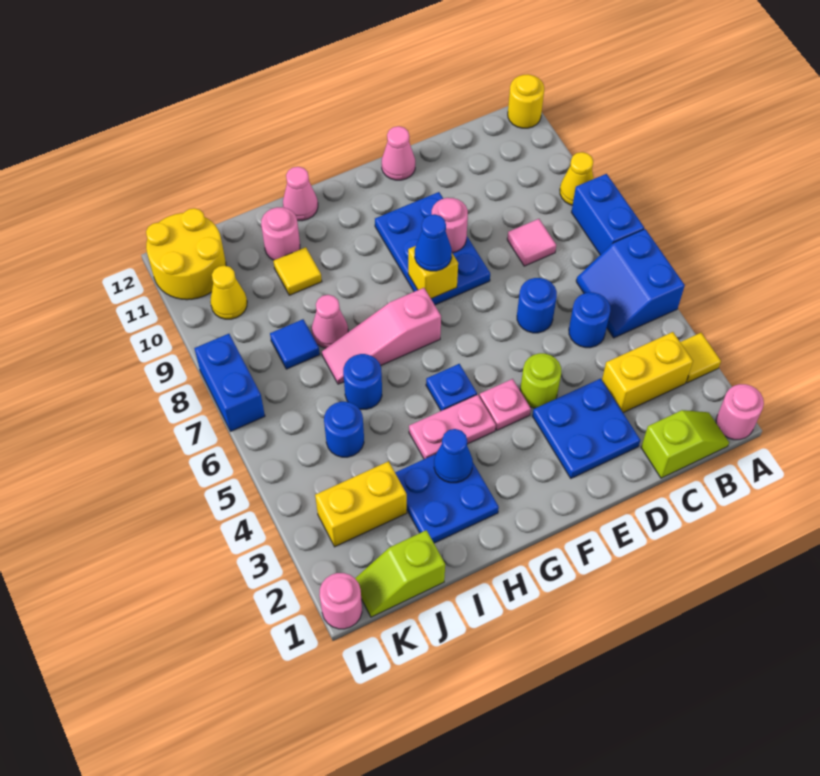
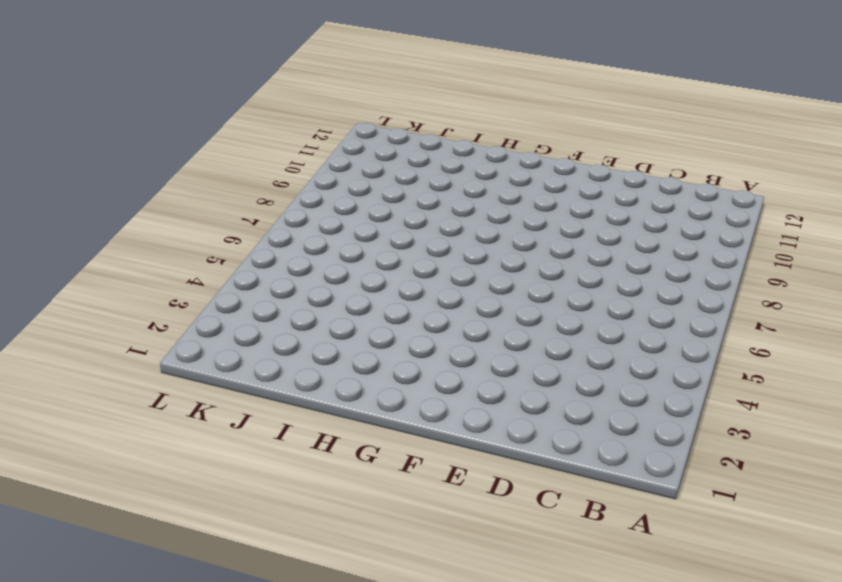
none -> pink round brick A1 level 1
none -> yellow tile A3 level 1
none -> blue slope A5:B6 level 1 top A
none -> blue brick A7:A8 level 1

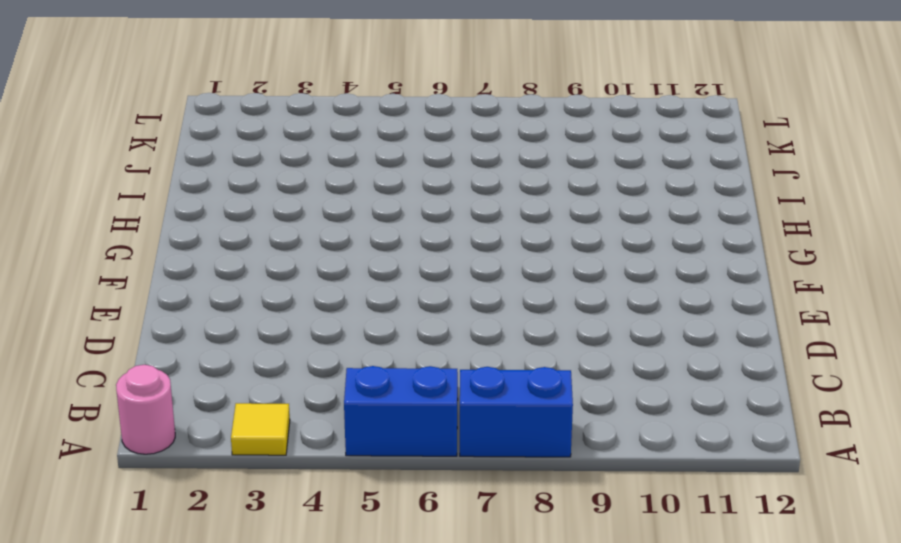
none -> yellow cone A9 level 1
none -> yellow round brick A12 level 1
none -> lime slope B1:C1 level 1 top C
none -> yellow brick B3:C3 level 1

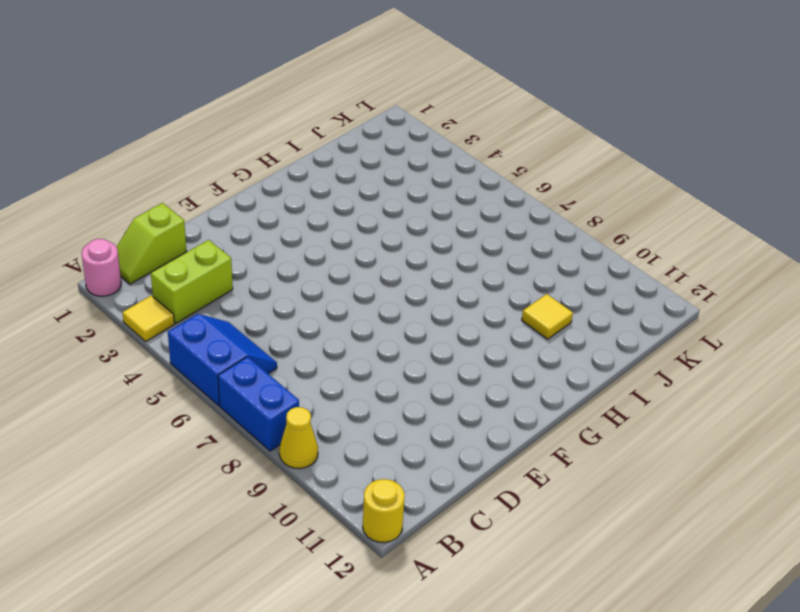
lime brick B3:C3 level 1 -> yellow brick B3:C3 level 1
none -> blue round brick C5 level 1
none -> pink tile C8 level 1
none -> blue plate D2:E3 level 1
none -> blue round brick D6 level 1

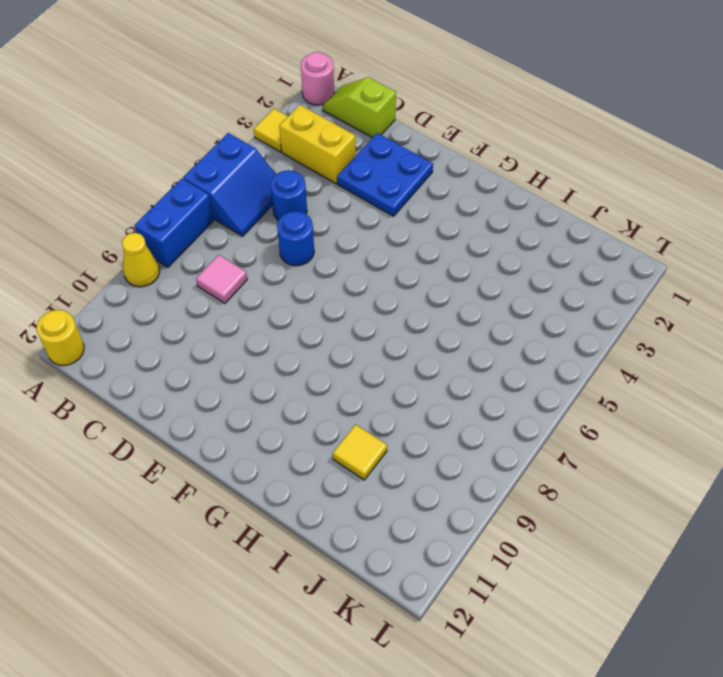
none -> lime round brick E4 level 1
none -> blue plate E8:F10 level 1
none -> pink cone E12 level 1
none -> pink plate F4 level 1

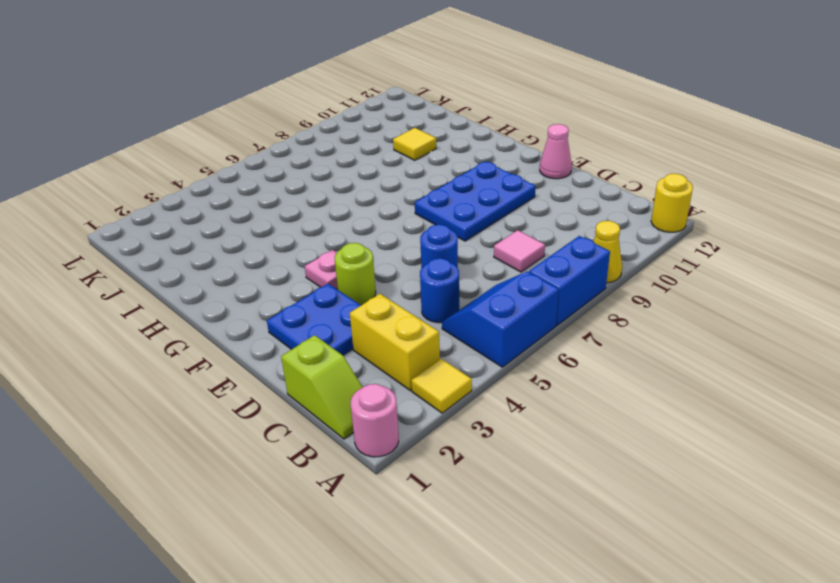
none -> pink plate G4:H4 level 1
none -> blue plate G5 level 1
none -> pink slope G7:I7 level 1 top G
none -> blue plate H2:I3 level 1

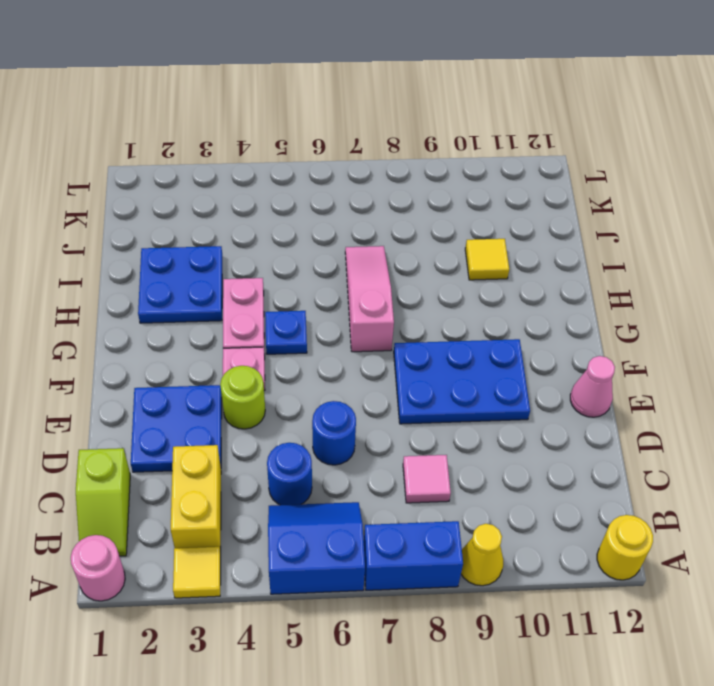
none -> pink cone H12 level 1
none -> blue round brick I6 level 1
none -> pink cone I8 level 1
none -> pink round brick I11 level 1

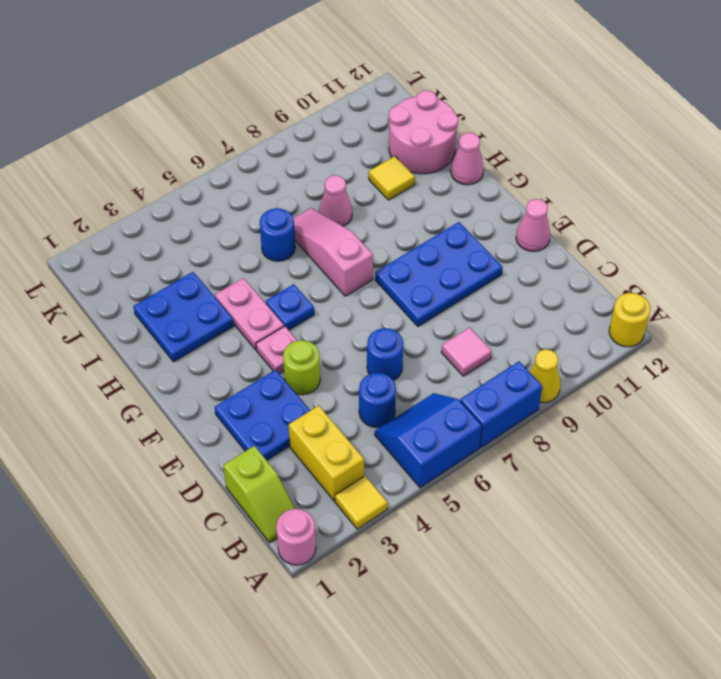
pink round brick I11:J12 level 1 -> pink round brick I11 level 1
none -> lime slope J1:K1 level 1 top J
none -> yellow brick J3:K3 level 1
none -> blue round brick J5 level 1
none -> blue tile J8 level 1

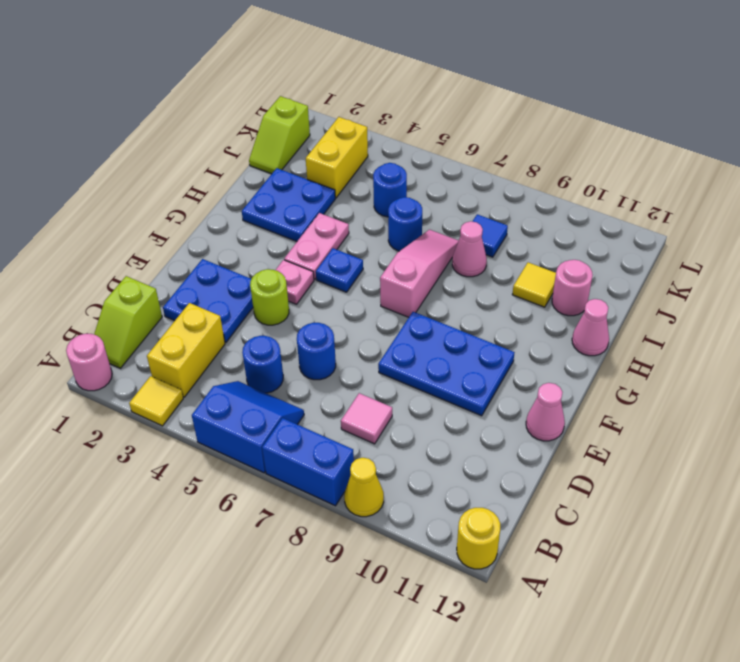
lime slope J1:K1 level 1 top K -> lime slope J1:K1 level 1 top J
none -> yellow cone K10 level 1
none -> yellow round brick K11:L12 level 1
none -> pink round brick L1 level 1
none -> blue brick L7:L8 level 1

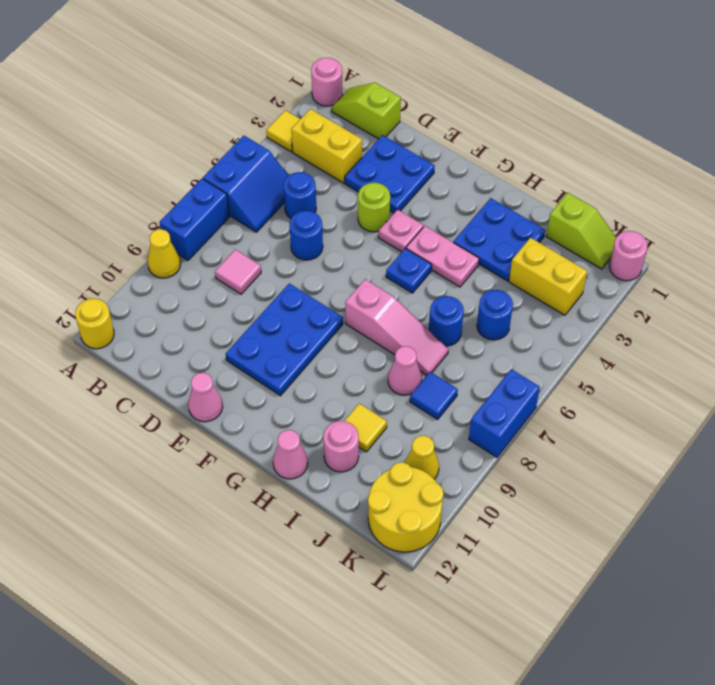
none -> pink round brick E9 level 2
none -> yellow brick F8 level 2
none -> blue cone H3 level 2
none -> blue cone F8 level 3

